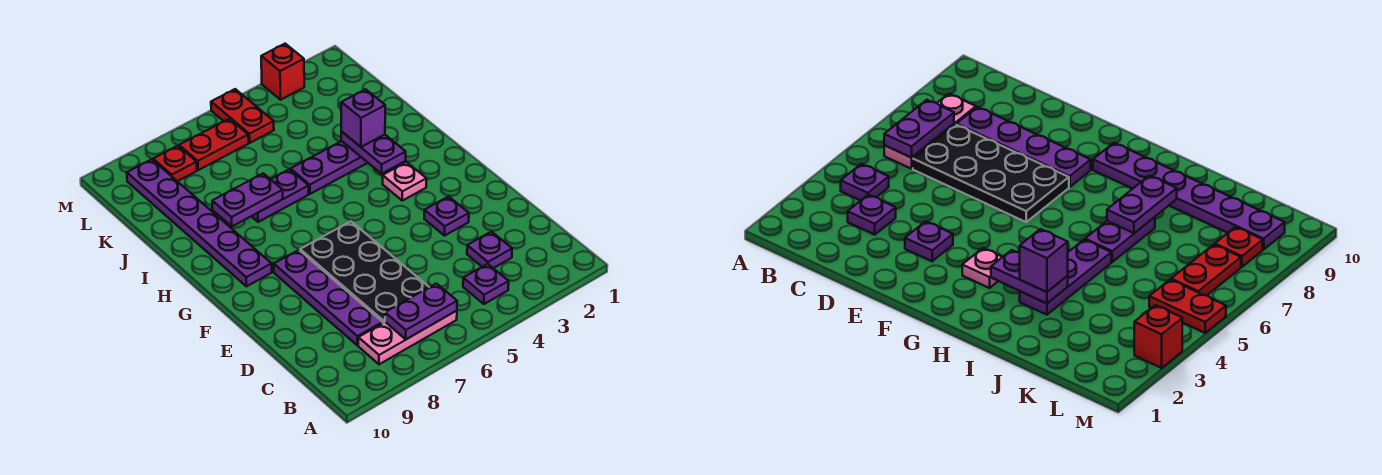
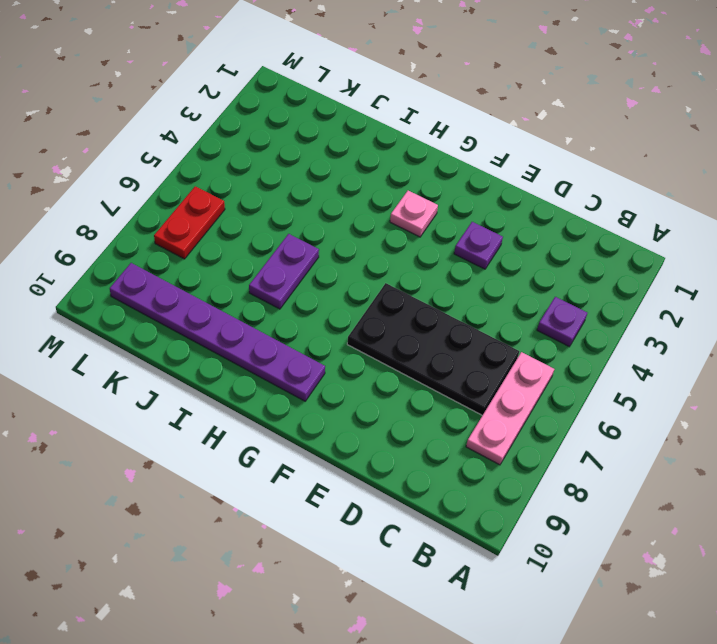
none -> purple plate C3 level 1
none -> purple plate C8:F8 level 1
none -> purple plate I3:I5 level 1

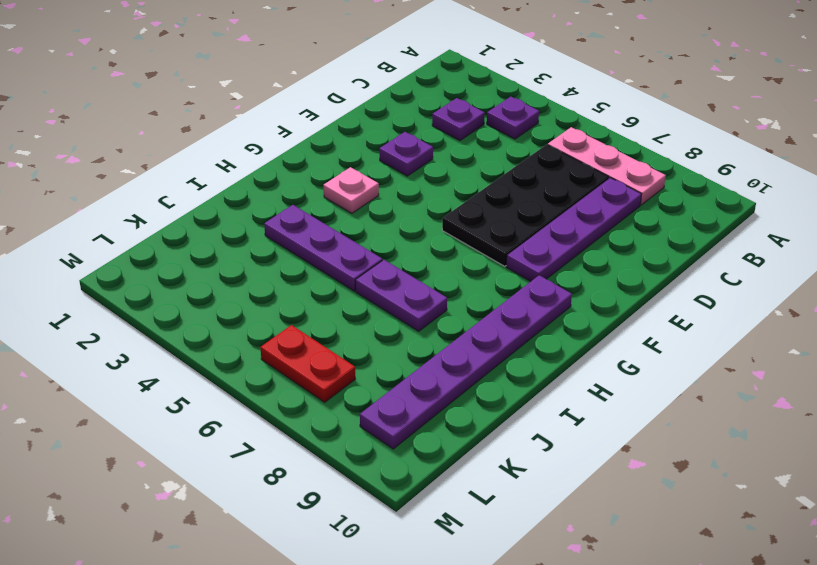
none -> red plate L5:M5 level 1
none -> red plate L8 level 1
none -> red brick M3 level 1

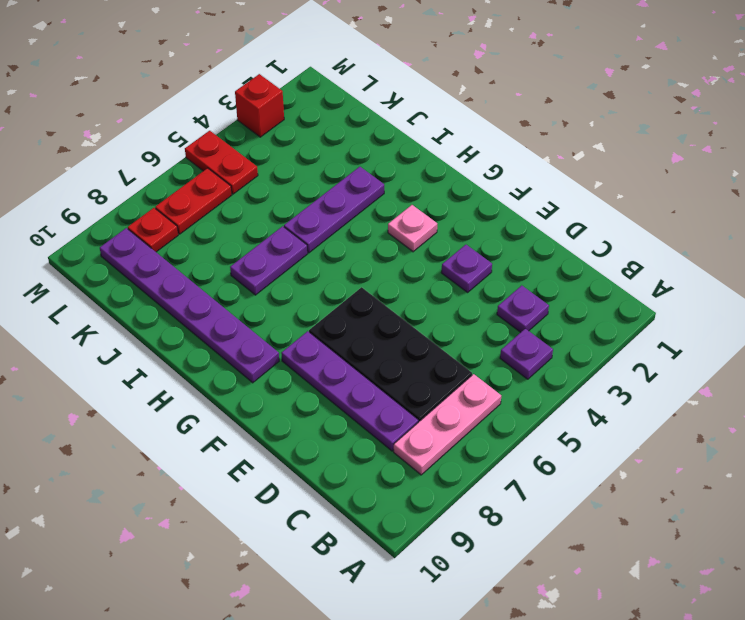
none -> purple plate B6:B7 level 2
none -> purple plate H3:I3 level 2
none -> purple plate I7:I8 level 2

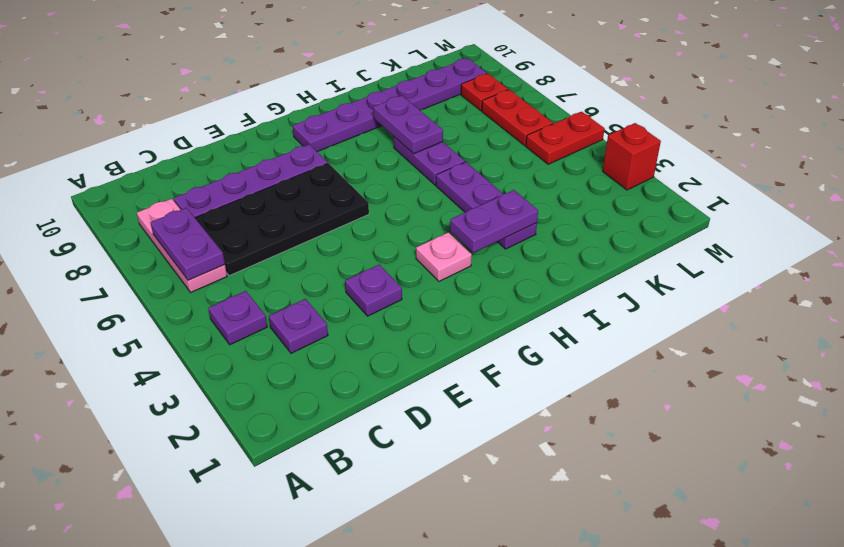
none -> purple brick I3 level 3

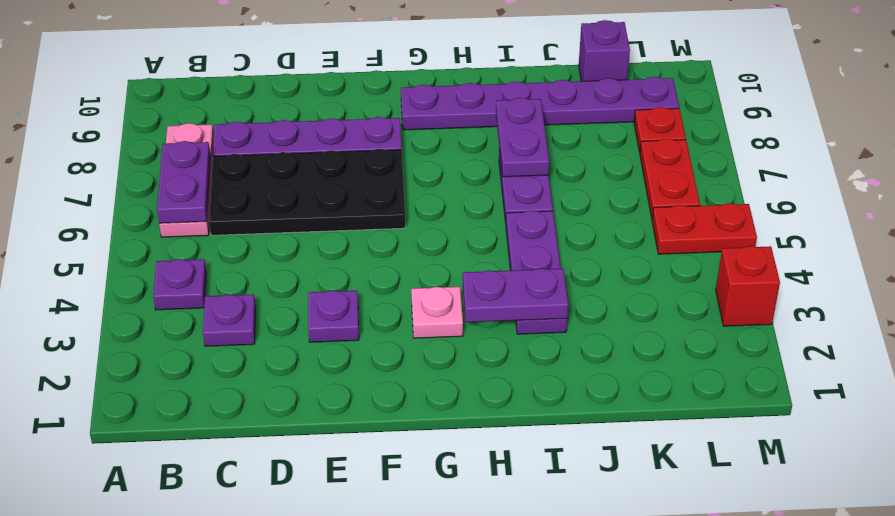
purple brick K10 level 1 -> purple brick I3 level 3

